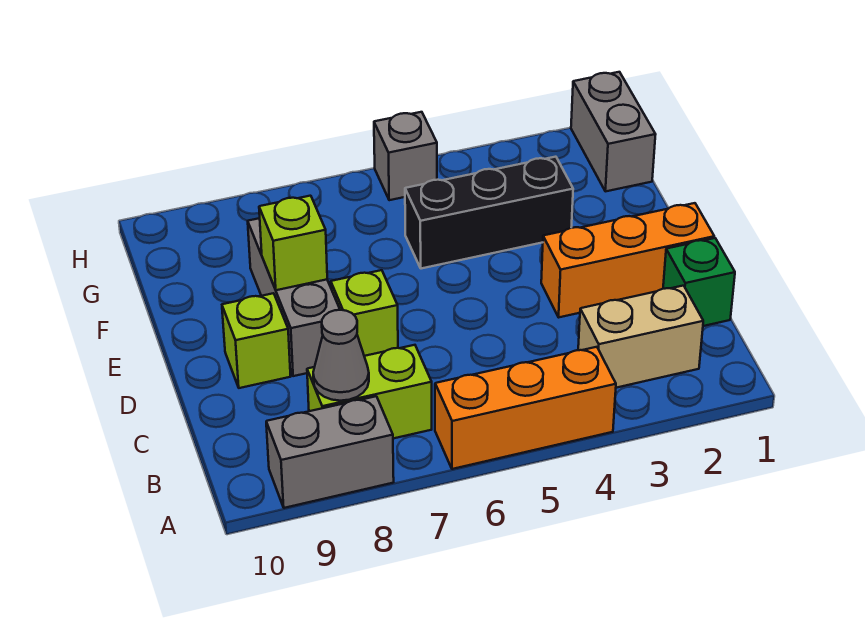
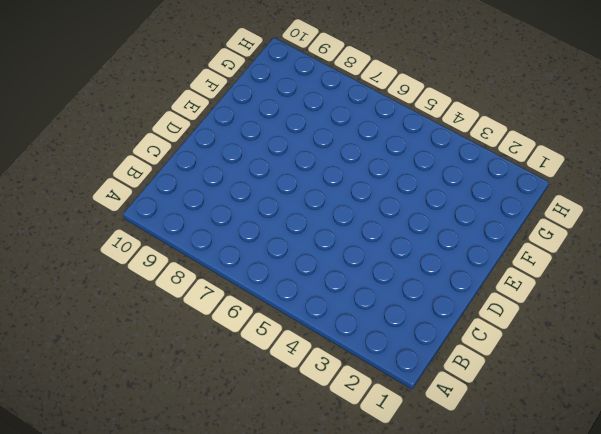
none -> orange brick A4:A6 level 1
none -> grey brick A8:A9 level 1
none -> tan brick B2:B3 level 1

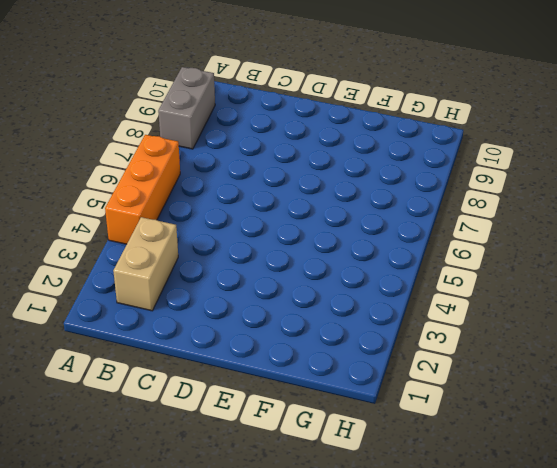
none -> lime brick B7:B8 level 1
none -> green brick C1 level 1
none -> orange brick D1:D3 level 1

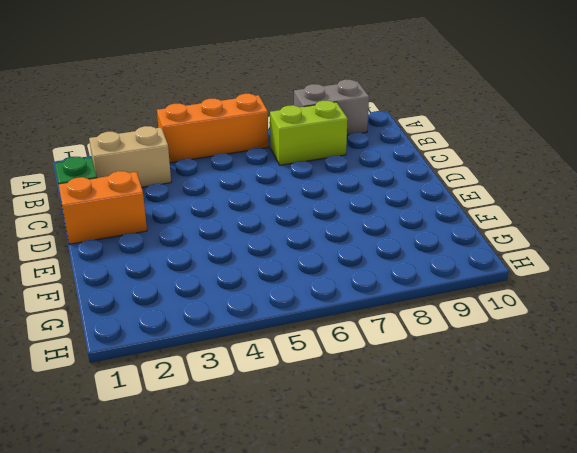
orange brick D1:D2 level 1 -> orange brick D1:D3 level 1
none -> lime brick D7 level 1
none -> grey brick D8:F8 level 1
none -> lime brick D9 level 1

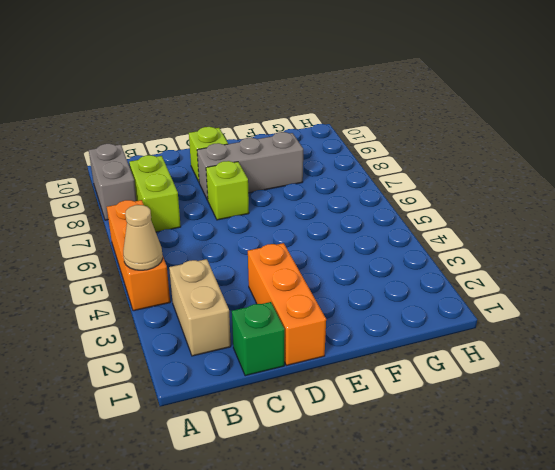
tan cone A4 level 2 -> none
none -> black brick F3:F5 level 1
none -> grey brick G1:H1 level 1
none -> grey brick H5 level 1

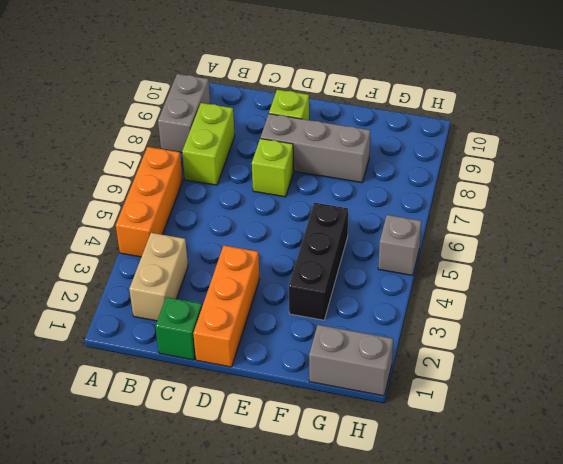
none -> grey cone B8 level 2
none -> lime brick E8 level 2

